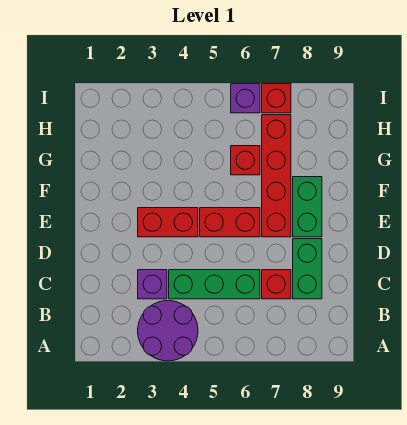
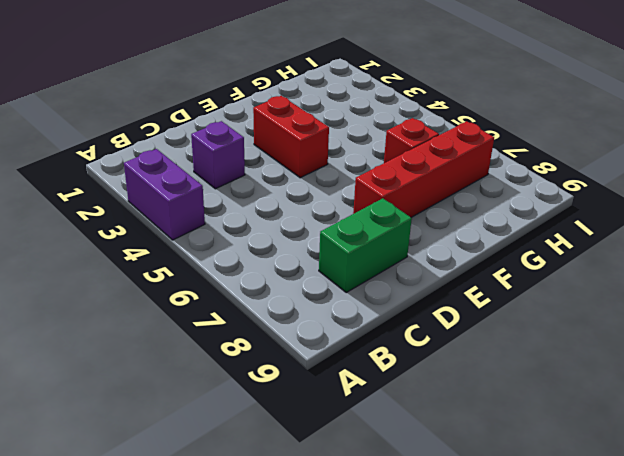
purple brick A3:A4 level 1 -> purple round brick A3:B4 level 1
none -> green brick C4:C6 level 1
none -> red brick C7 level 1
none -> red brick E5:E6 level 1

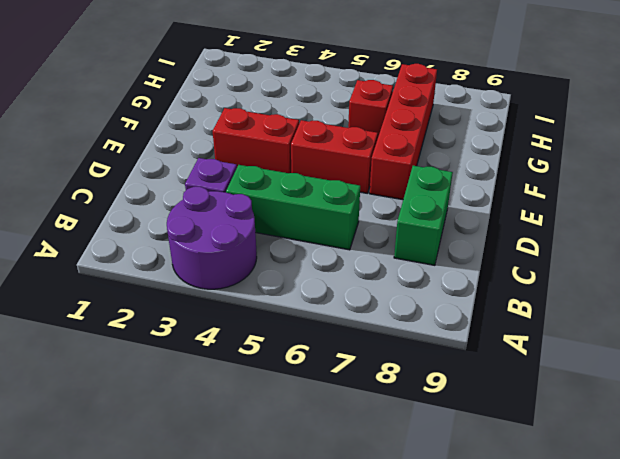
none -> red brick C7 level 1
none -> green brick E8:F8 level 1
none -> purple brick I6 level 1

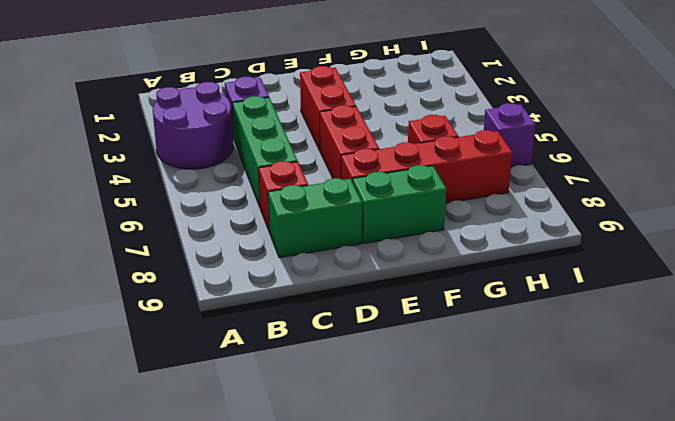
none -> red brick I7 level 1

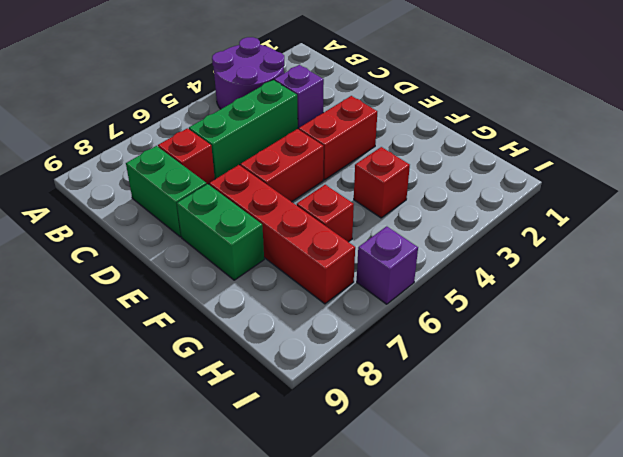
red brick G4 level 1 -> red brick I7 level 1

